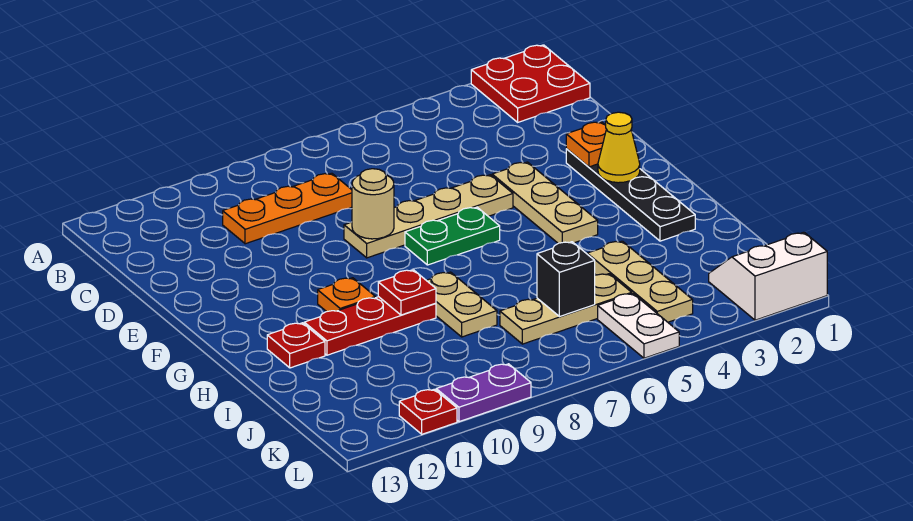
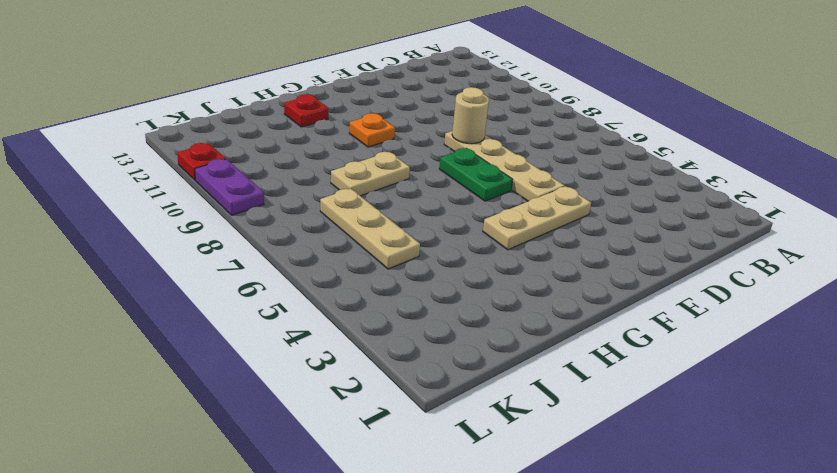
none -> red plate A1:B2 level 1
none -> orange plate C8:C10 level 1
none -> black plate E2:H2 level 1

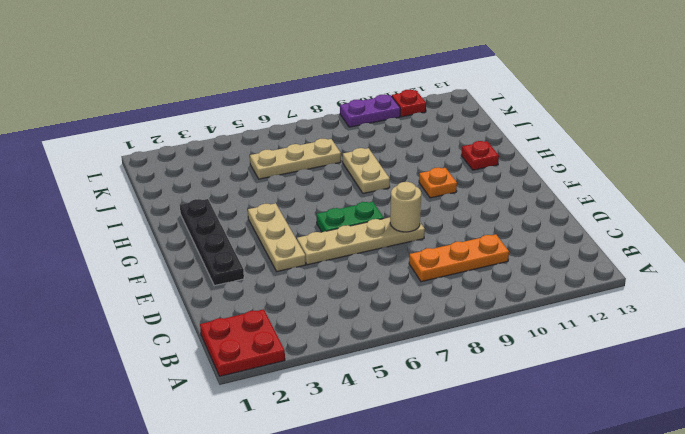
none -> red plate H9:H11 level 1
none -> tan plate I4:K4 level 1
none -> white slope K1:L2 level 1 top L

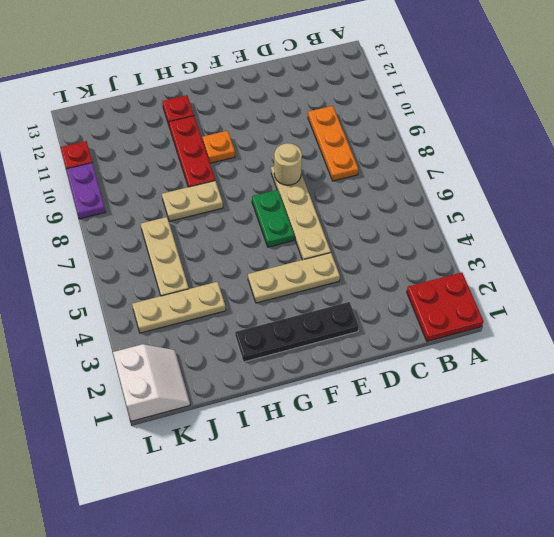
none -> white plate K5:L5 level 1
none -> orange plate E2 level 2
none -> yellow cone F2 level 2

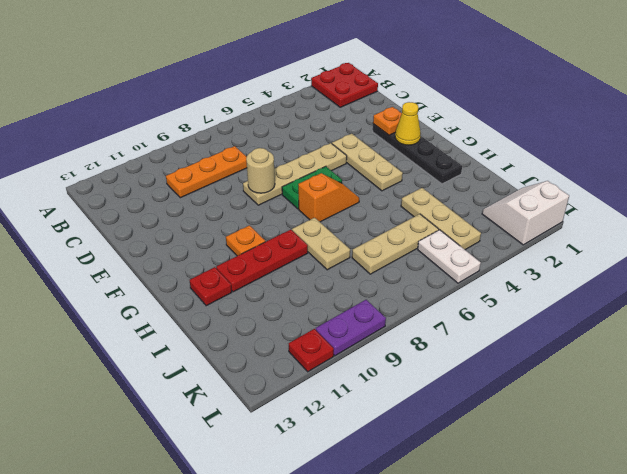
orange slope G6:G7 level 1 top 7 -> none
none -> red plate H9 level 2
none -> black brick J6 level 2

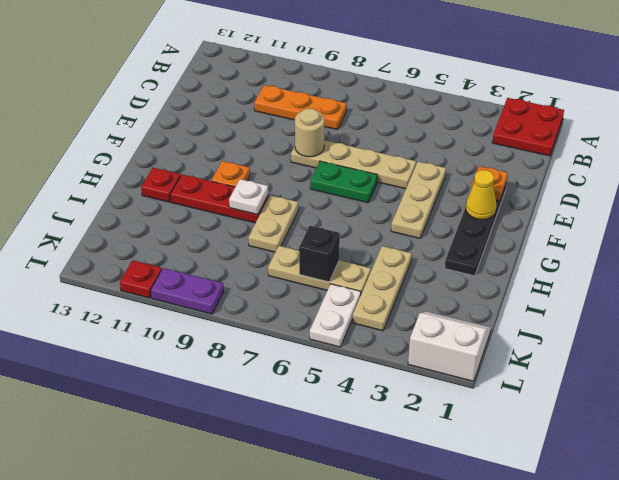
white plate H9 level 2 -> red plate H9 level 2

